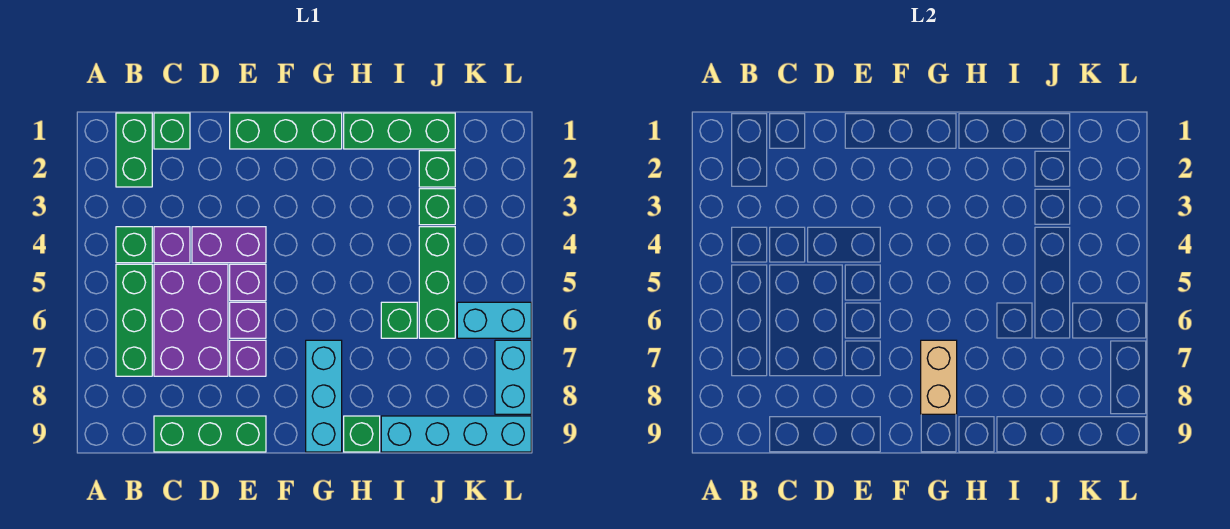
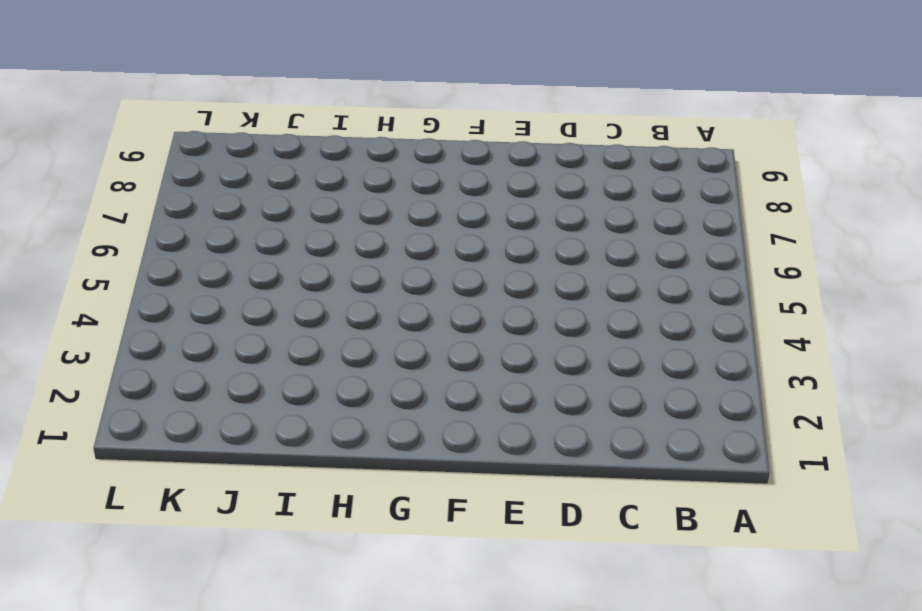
none -> green brick B1:B2 level 1
none -> green brick B4 level 1
none -> green brick B5:B7 level 1

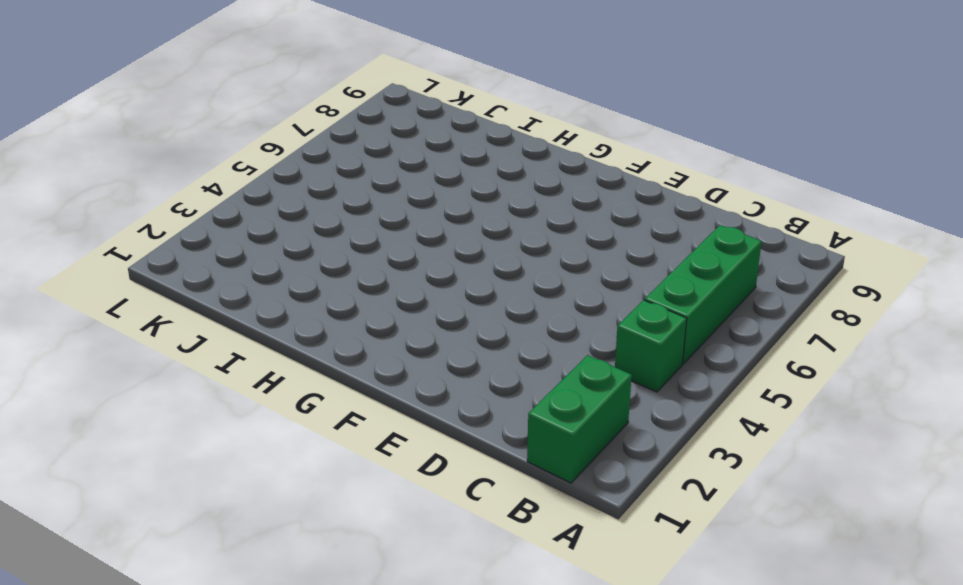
none -> green brick C1 level 1
none -> purple brick C4 level 1
none -> purple brick C5:D7 level 1

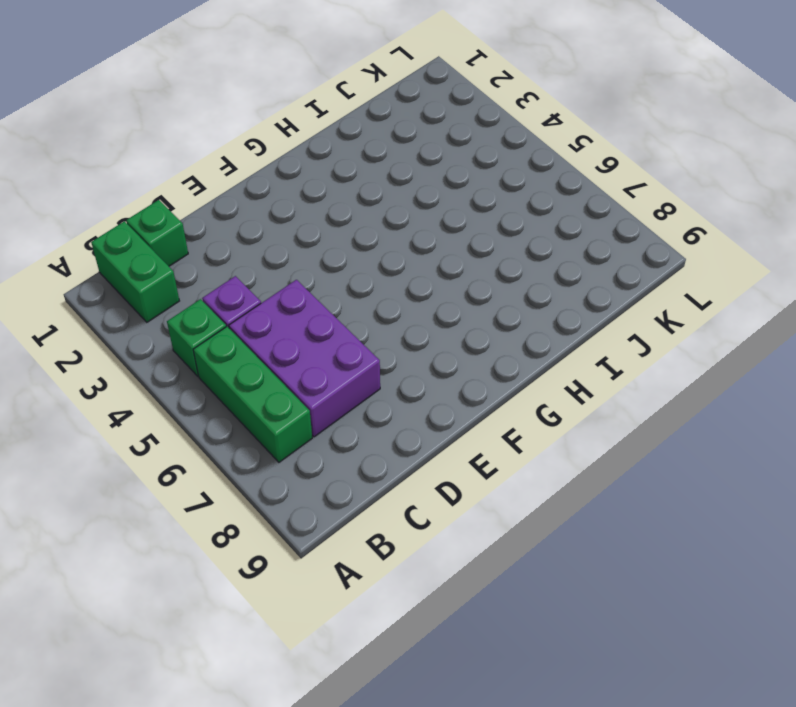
none -> green brick C9:E9 level 1
none -> purple brick D4:E4 level 1
none -> green brick E1:G1 level 1

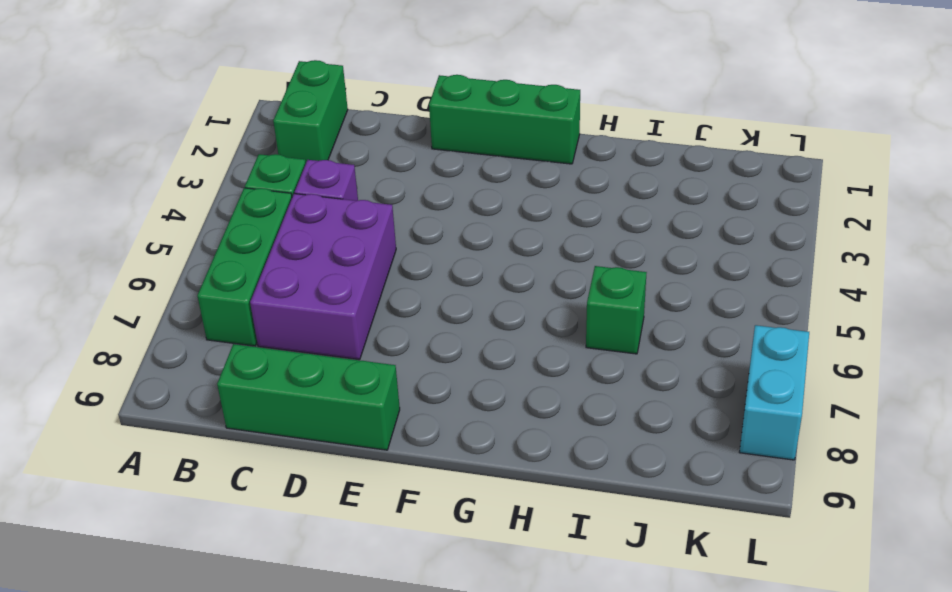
none -> green brick C1 level 1
none -> purple brick D4:E4 level 1
none -> purple brick E5 level 1

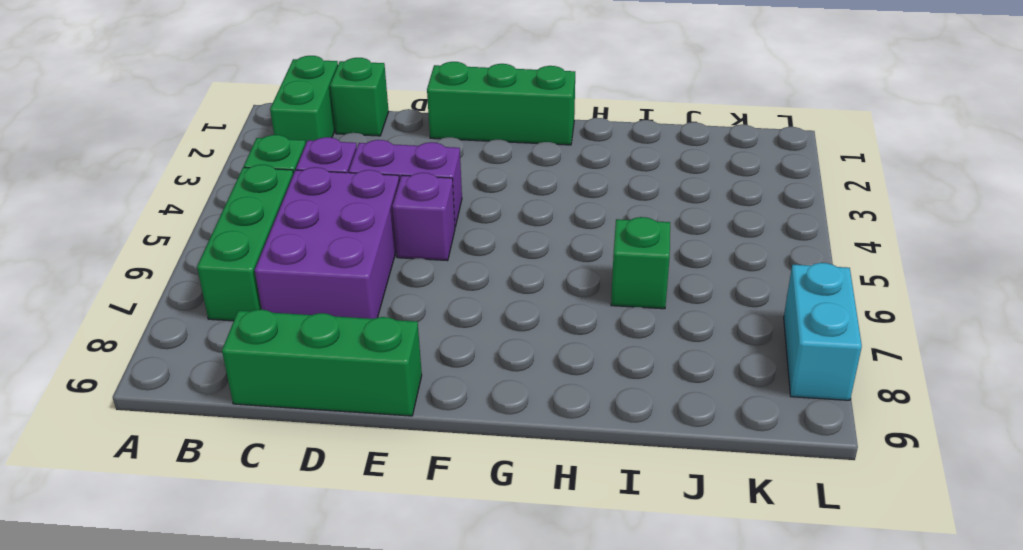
none -> purple brick E6 level 1
none -> purple brick E7 level 1
none -> cyan brick G7:G9 level 1

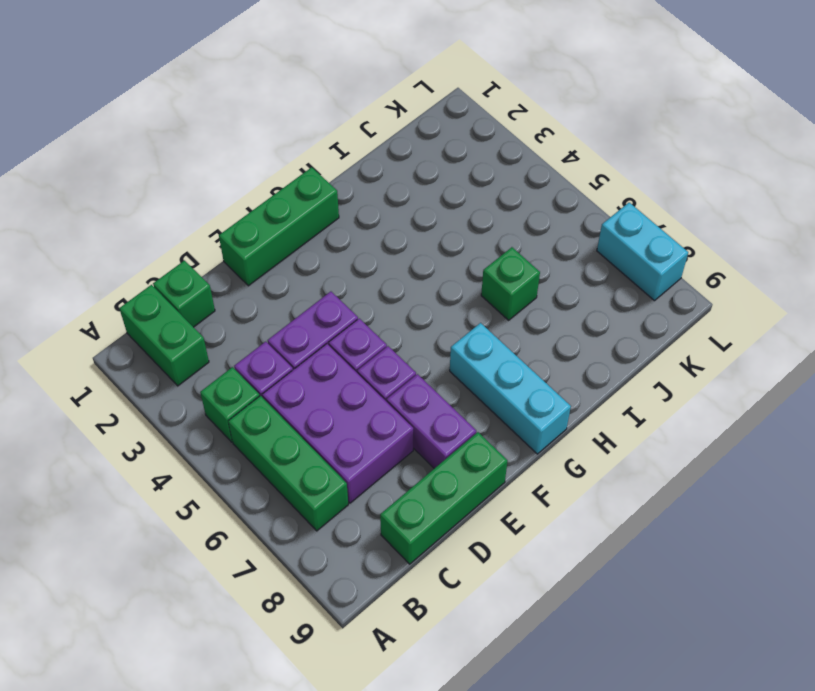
purple brick E7:E8 level 1 -> purple brick E7 level 1
none -> green brick H1:J1 level 1
none -> green brick H9 level 1
none -> cyan brick I9:L9 level 1

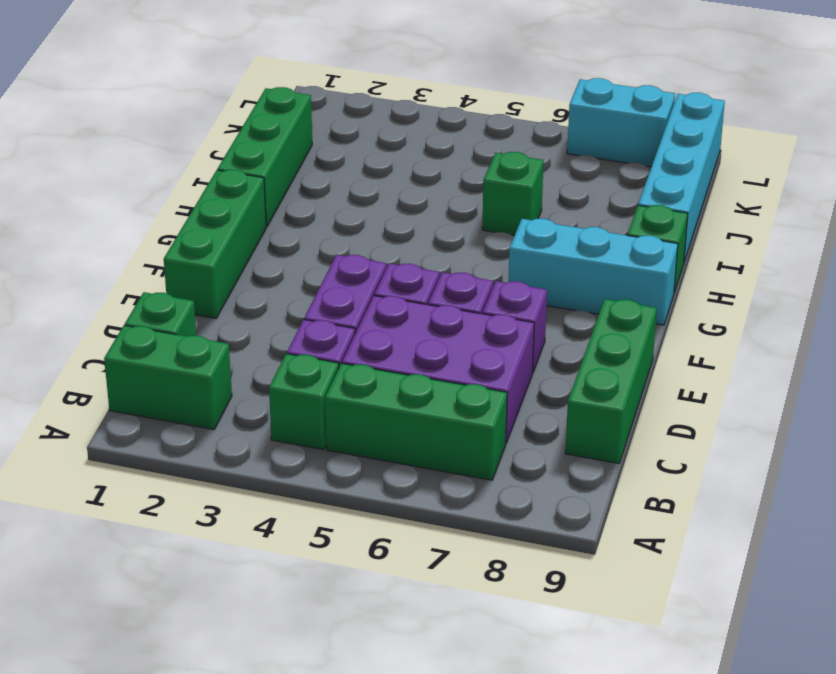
none -> green brick J2 level 1
none -> green brick J3 level 1
none -> green brick J4:J6 level 1

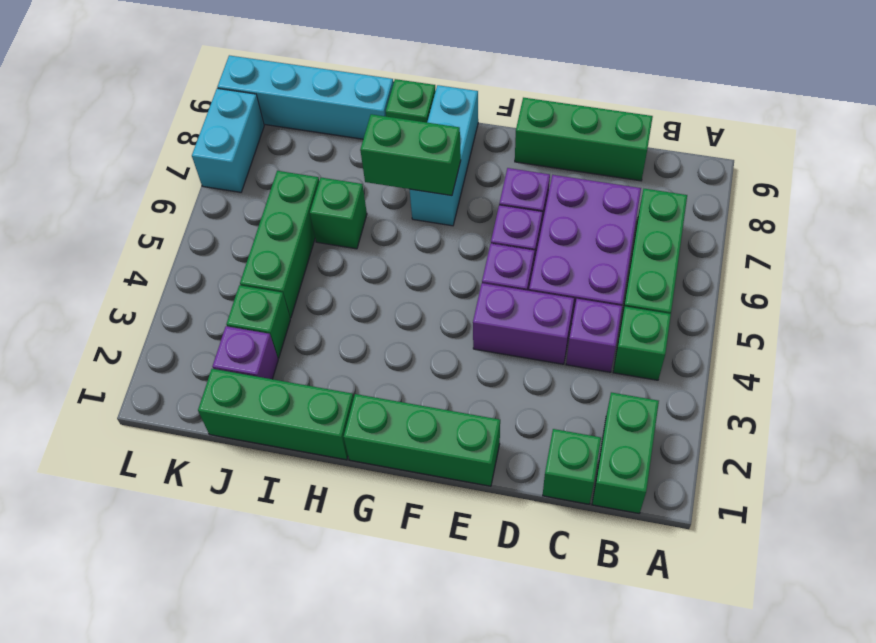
green brick G7:H7 level 2 -> tan brick G7:G8 level 2
purple brick J2 level 1 -> green brick J2 level 1
none -> cyan brick K6:L6 level 1

